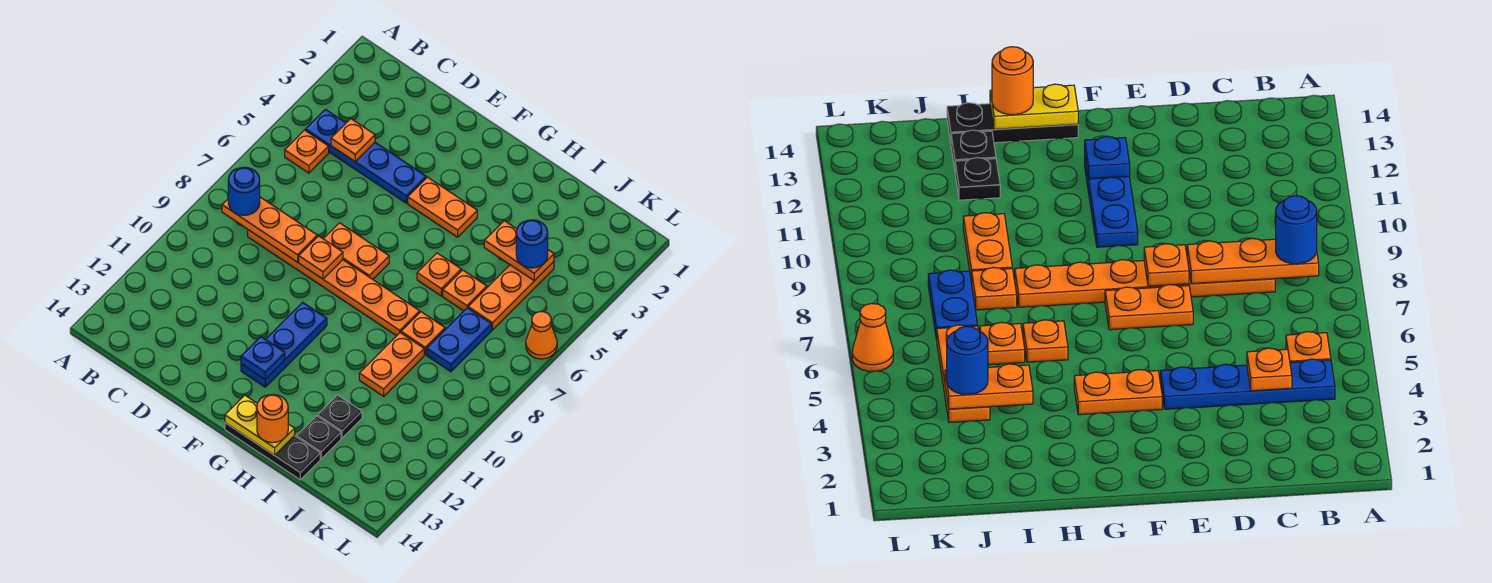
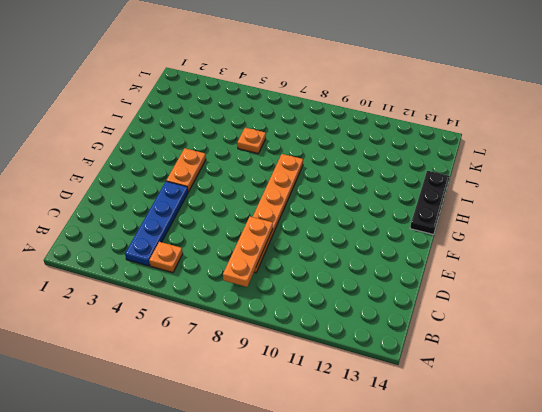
none -> orange plate E7:F7 level 1
none -> blue plate F10:F12 level 1
none -> orange plate H6 level 1

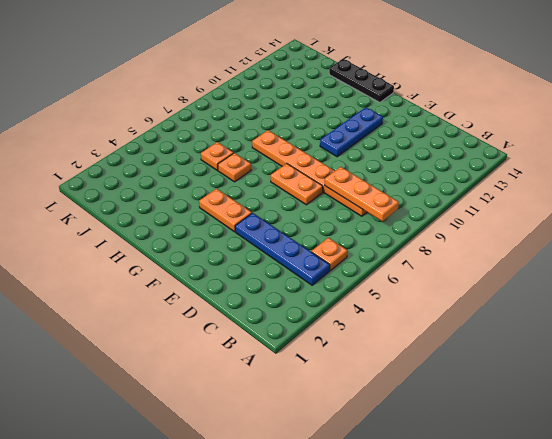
none -> orange plate I8 level 1
none -> orange plate I9:I10 level 1
none -> black plate I12 level 1

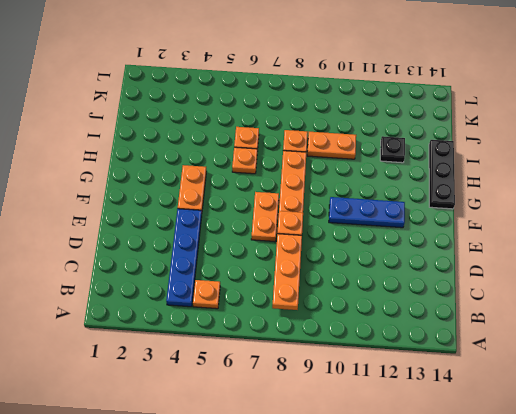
none -> black plate I13 level 1
none -> orange plate J4:J6 level 1
none -> blue plate J7:J8 level 1

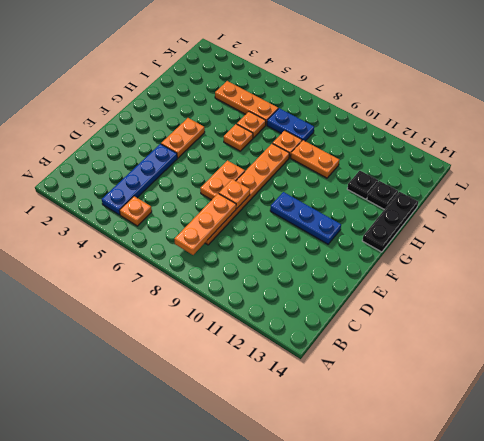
none -> orange cone L6 level 1
none -> orange plate C4 level 2
none -> blue plate F12 level 2

